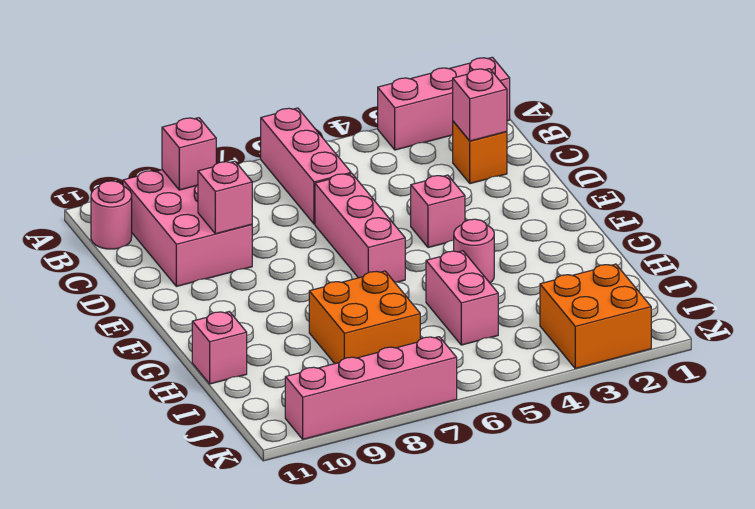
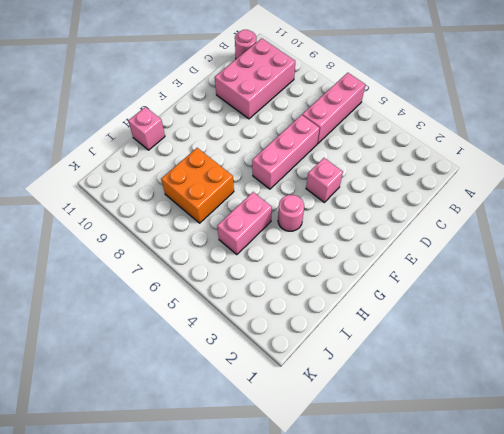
none -> pink brick A1:A3 level 1
none -> orange brick C2 level 1
none -> orange brick J2:K3 level 1

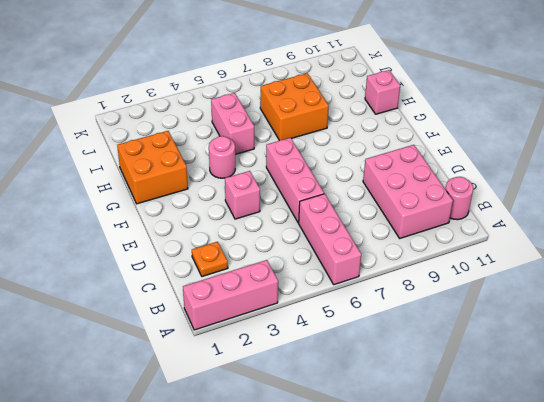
orange plate C2 level 1 -> orange brick C2 level 1
orange brick G1:H2 level 1 -> orange brick J2:K3 level 1
none -> pink brick K7:K10 level 1
none -> pink brick B9 level 2
none -> pink brick C2 level 2

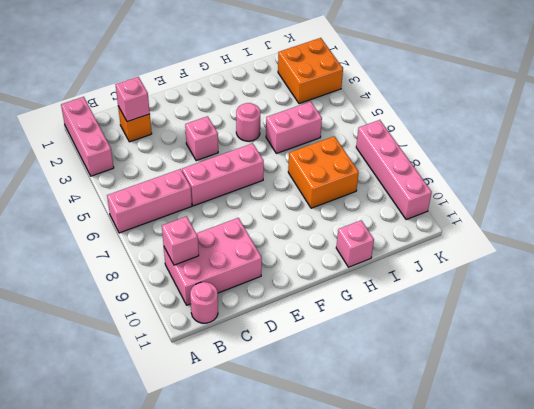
none -> pink brick D9 level 2

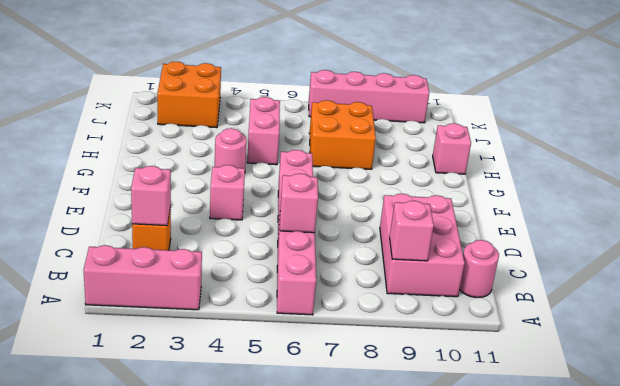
pink brick C6 level 2 -> pink brick D9 level 2

